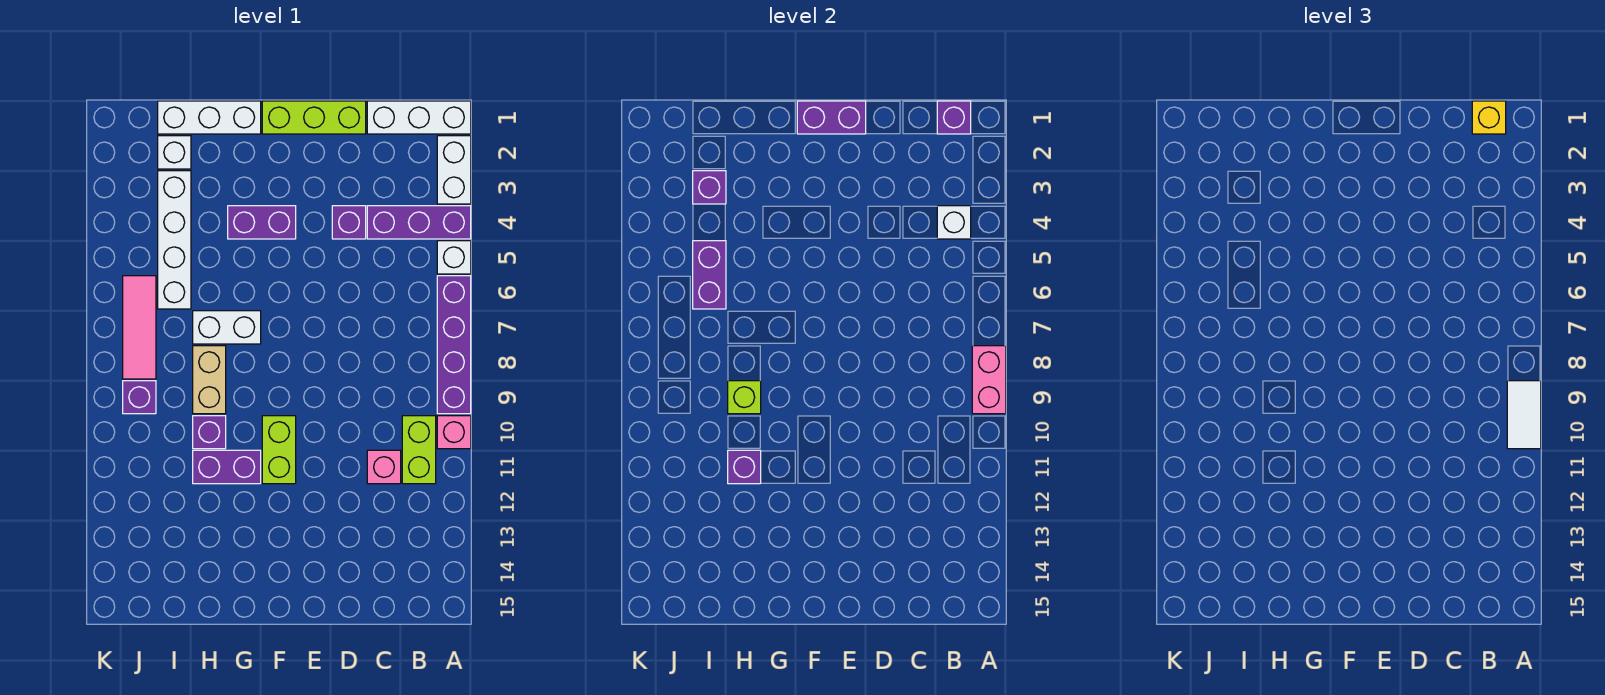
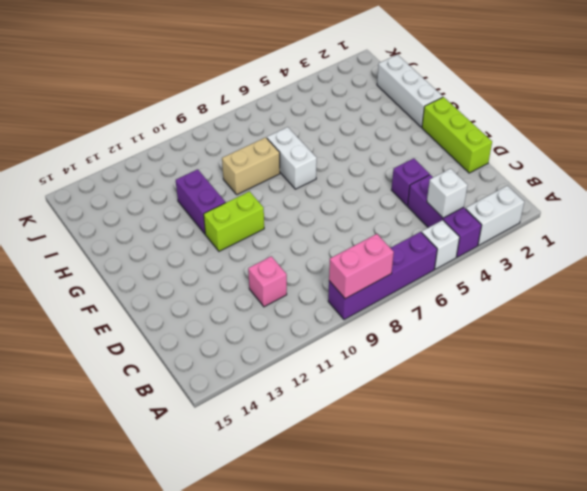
none -> white brick A1:C1 level 1
none -> pink brick A10 level 1
none -> lime brick B10:B11 level 1
none -> purple brick F4:G4 level 1

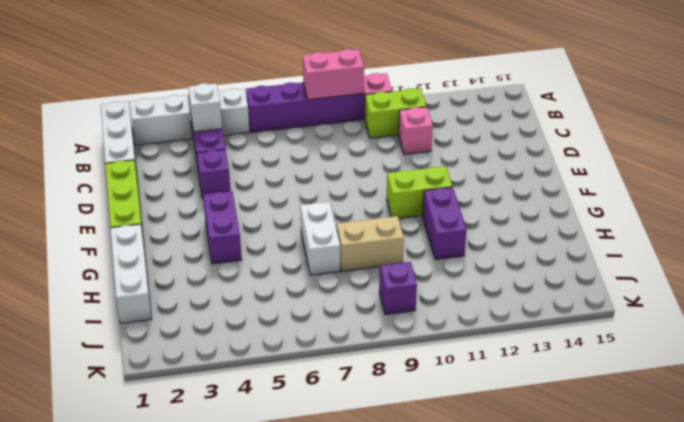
none -> purple brick H10 level 1
none -> white brick I2 level 1
none -> white brick I3:I6 level 1
none -> pink tile J6:J8 level 1

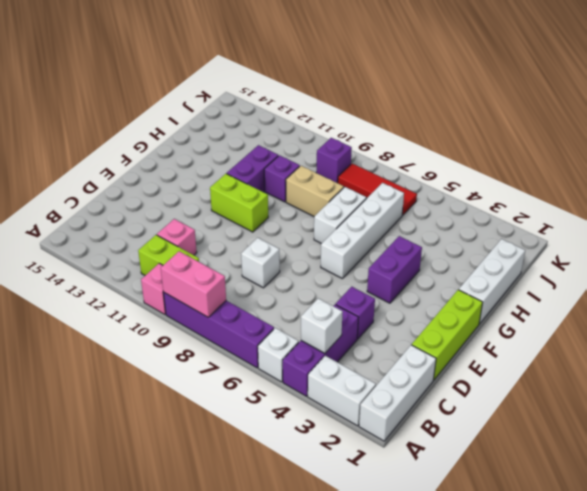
white brick D8 level 1 -> white brick I2 level 1
white brick F6:I6 level 1 -> white brick I3:I6 level 1
red tile J6:J8 level 1 -> pink tile J6:J8 level 1
none -> purple brick B1 level 2
none -> purple brick E1:F1 level 2
none -> lime brick H9 level 2
none -> purple brick H11 level 2

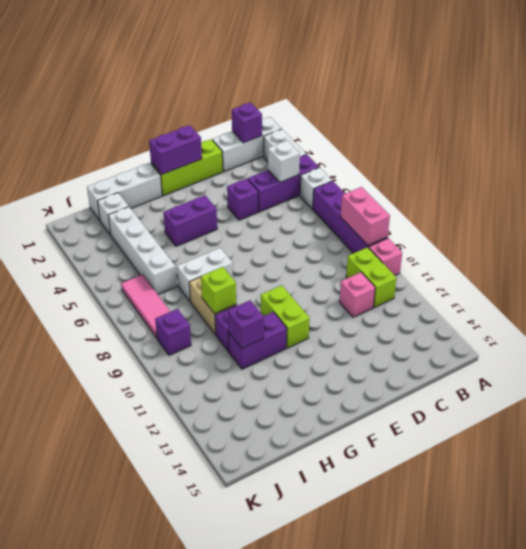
none -> purple brick I3 level 2
none -> purple brick I5:I6 level 2
none -> white tile A9:A10 level 3
none -> yellow brick B1 level 3

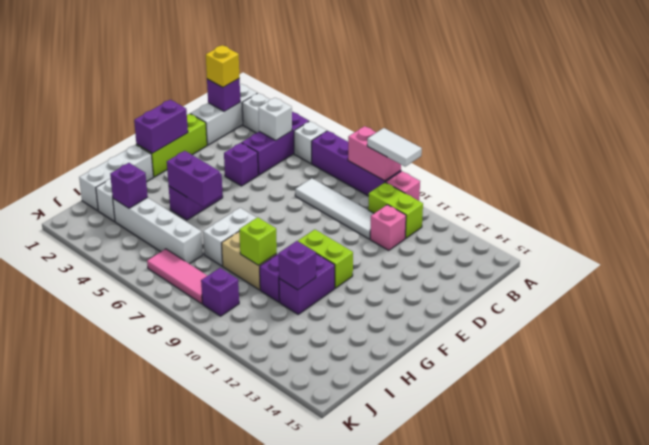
white tile C7:C10 level 1 -> none
purple brick G4:G5 level 2 -> purple brick I5:I6 level 2

